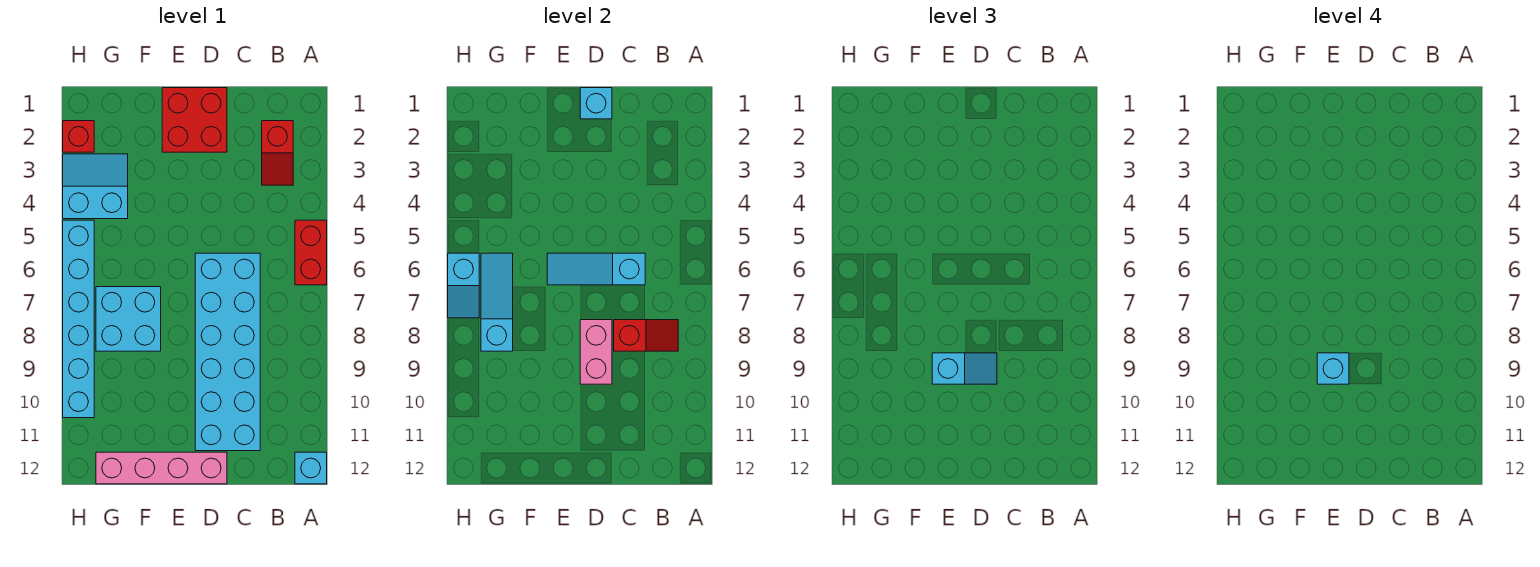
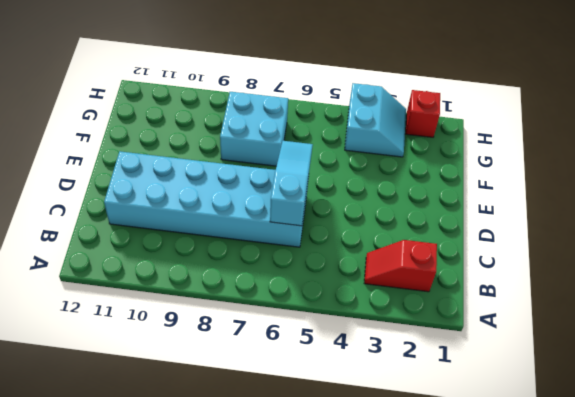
none -> red brick A5:A6 level 1
none -> cyan brick A12 level 1
none -> red brick D1:E2 level 1

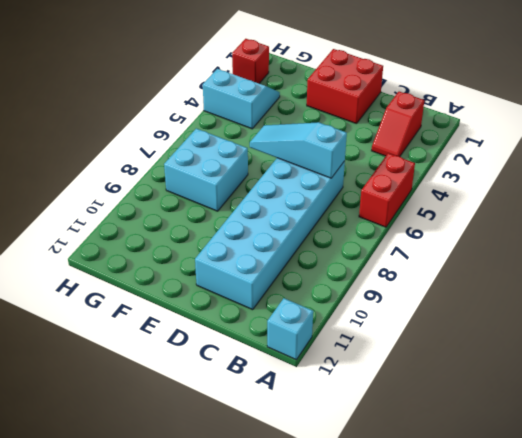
none -> pink brick D12:G12 level 1
none -> cyan brick H5:H10 level 1
none -> red slope B8:C8 level 2 top C

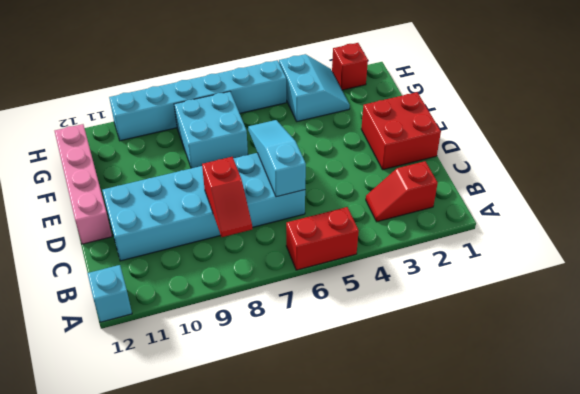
none -> cyan brick D1 level 2
none -> pink brick D8:D9 level 2
none -> cyan slope G6:G8 level 2 top 8

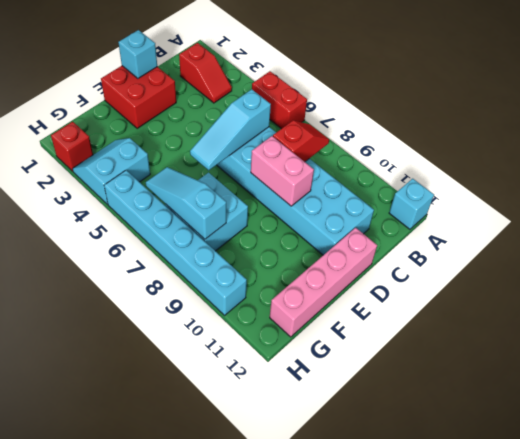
none -> cyan slope H6:H7 level 2 top 6
none -> cyan slope D9:E9 level 3 top E
none -> cyan brick E9 level 4

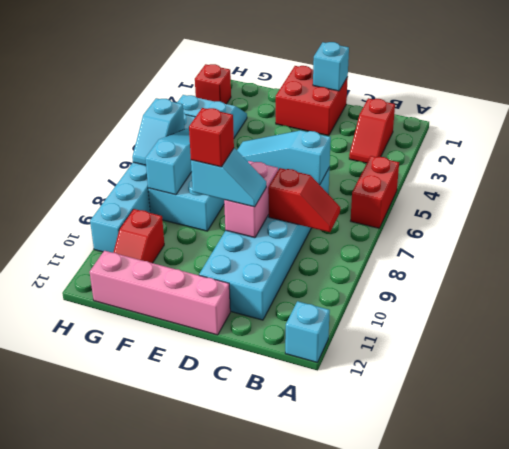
red brick E9 level 4 -> cyan brick E9 level 4
red slope G10:G11 level 1 top 10 -> none

